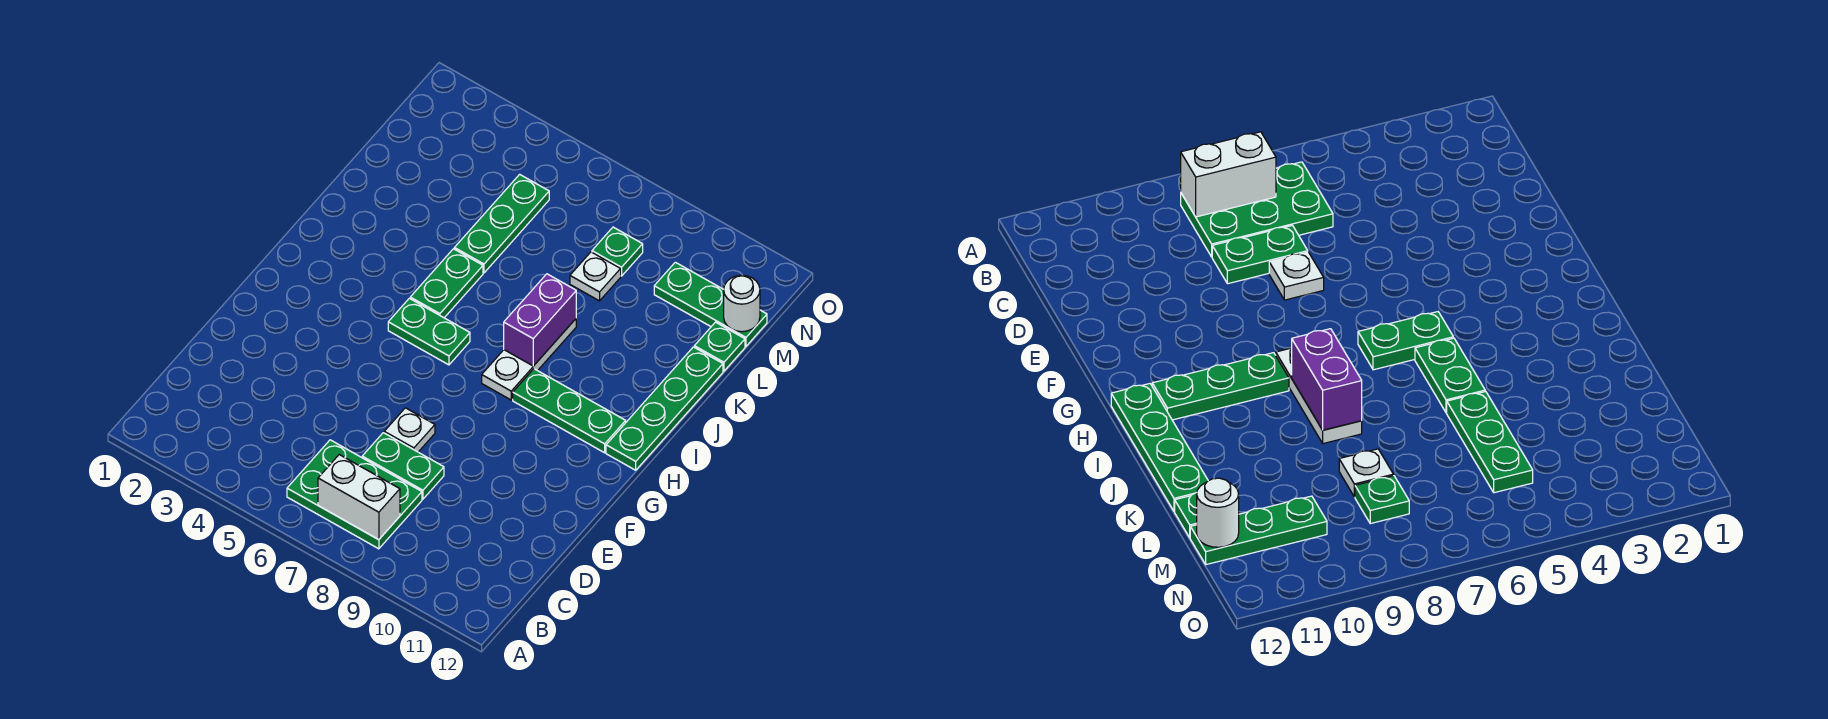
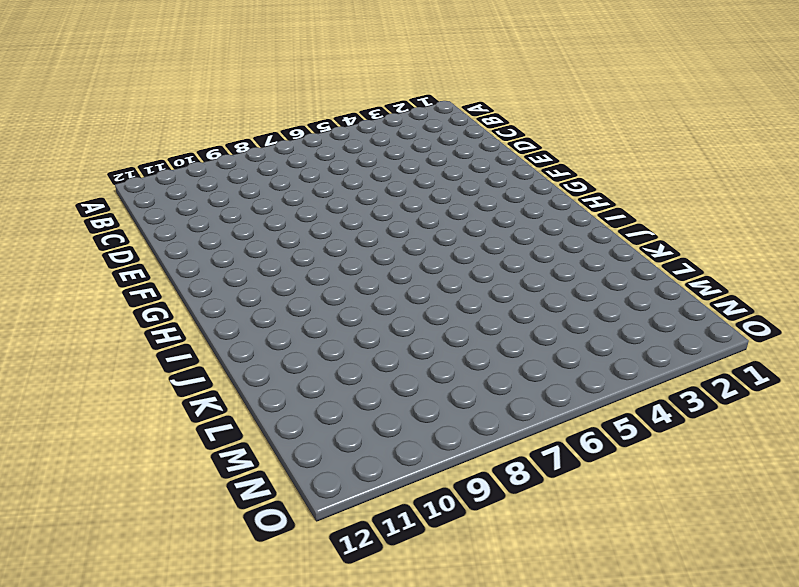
none -> green plate B6:C8 level 1
none -> green plate D7:D8 level 1
none -> white plate E7 level 1

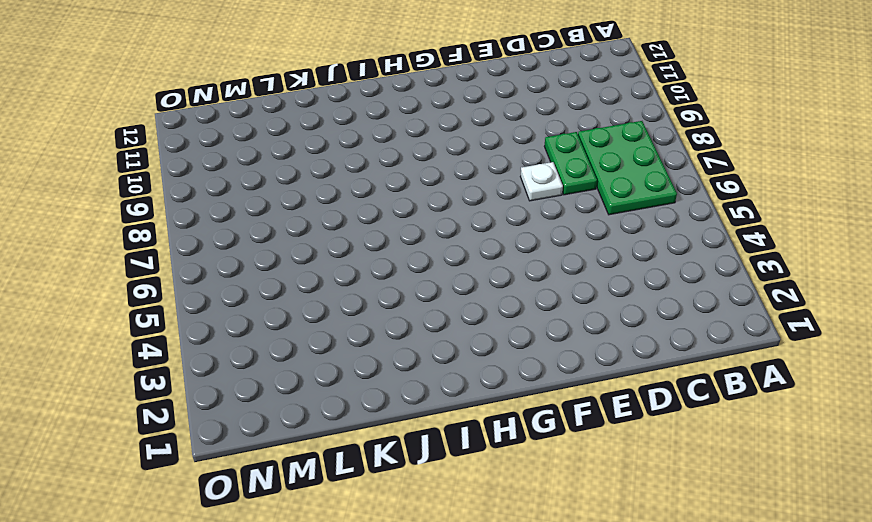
none -> green plate H5:H6 level 1
none -> white plate H8:J8 level 1
none -> green plate H9:H11 level 1

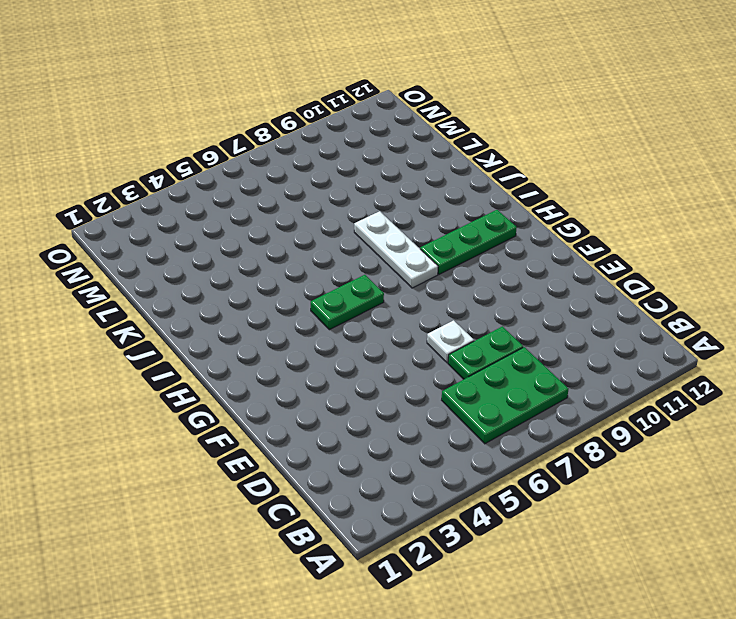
none -> green plate H12:K12 level 1
none -> green plate I5:J5 level 1
none -> green plate K5:M5 level 1

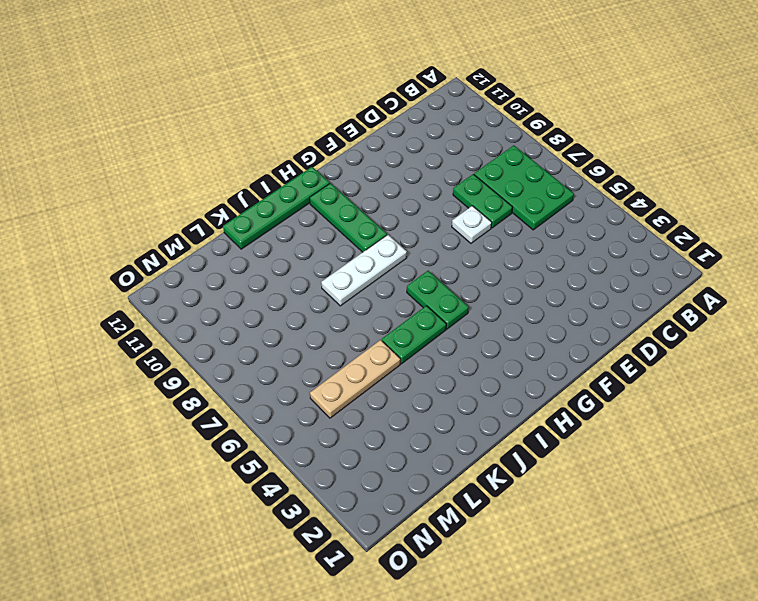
tan plate K5:M5 level 1 -> green plate K5:M5 level 1
none -> white plate L8 level 1
none -> green plate L12 level 1
none -> green plate M8 level 1

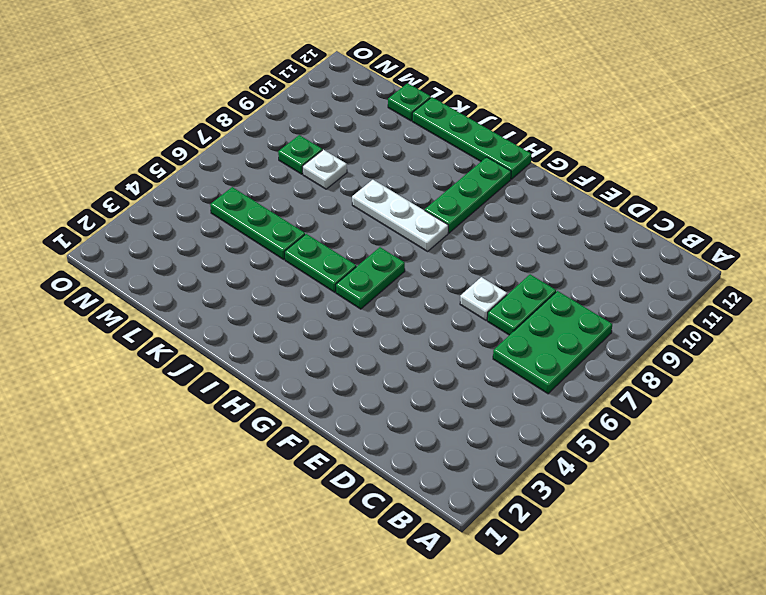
none -> green plate M10:M12 level 1
none -> white brick B7:B8 level 2
none -> purple brick I8:J8 level 2

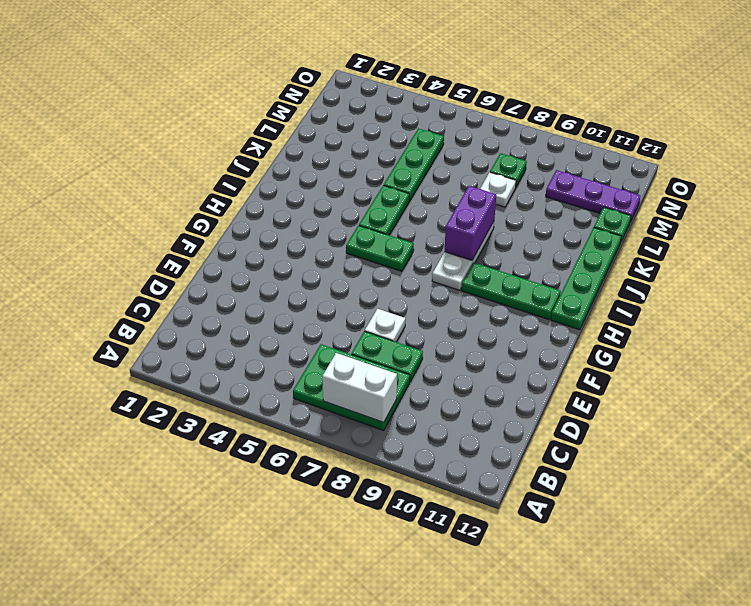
purple plate M10:M12 level 1 -> green plate M10:M12 level 1
none -> white round brick M12 level 2

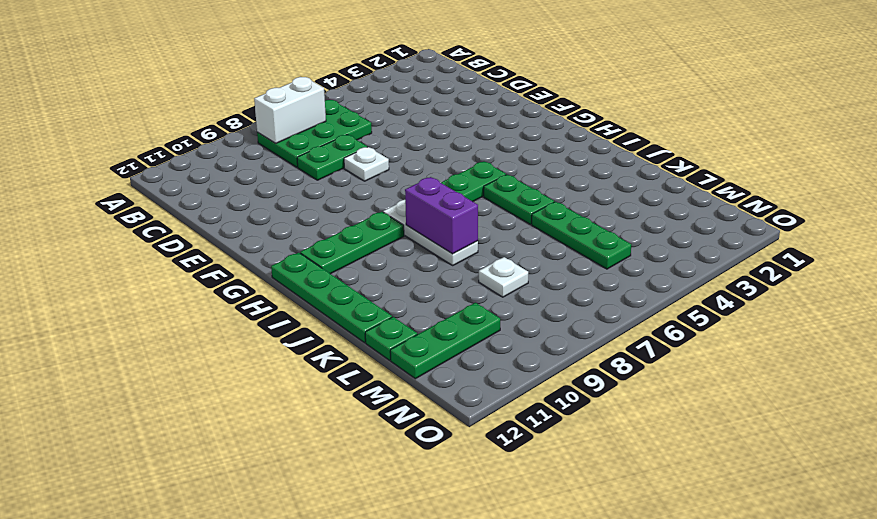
none -> green plate M8 level 1
none -> white round brick M12 level 2

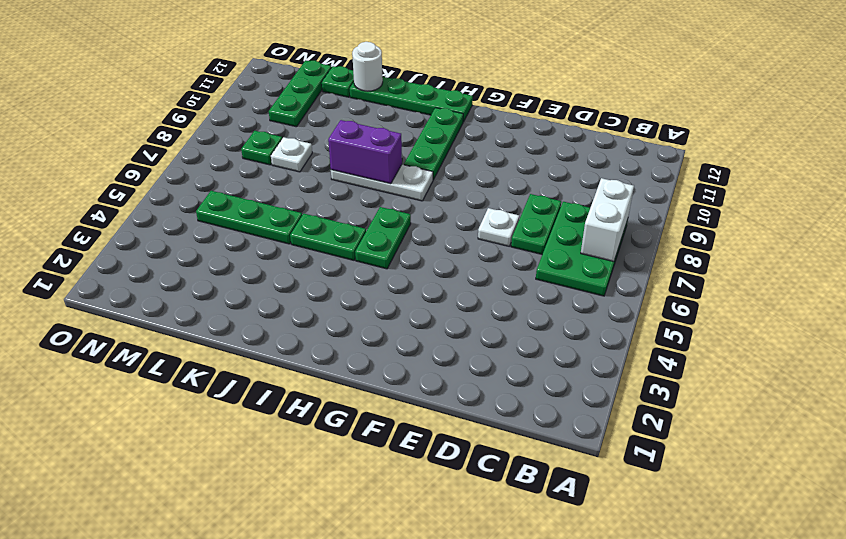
white round brick K12 level 2 -> white round brick M12 level 2

